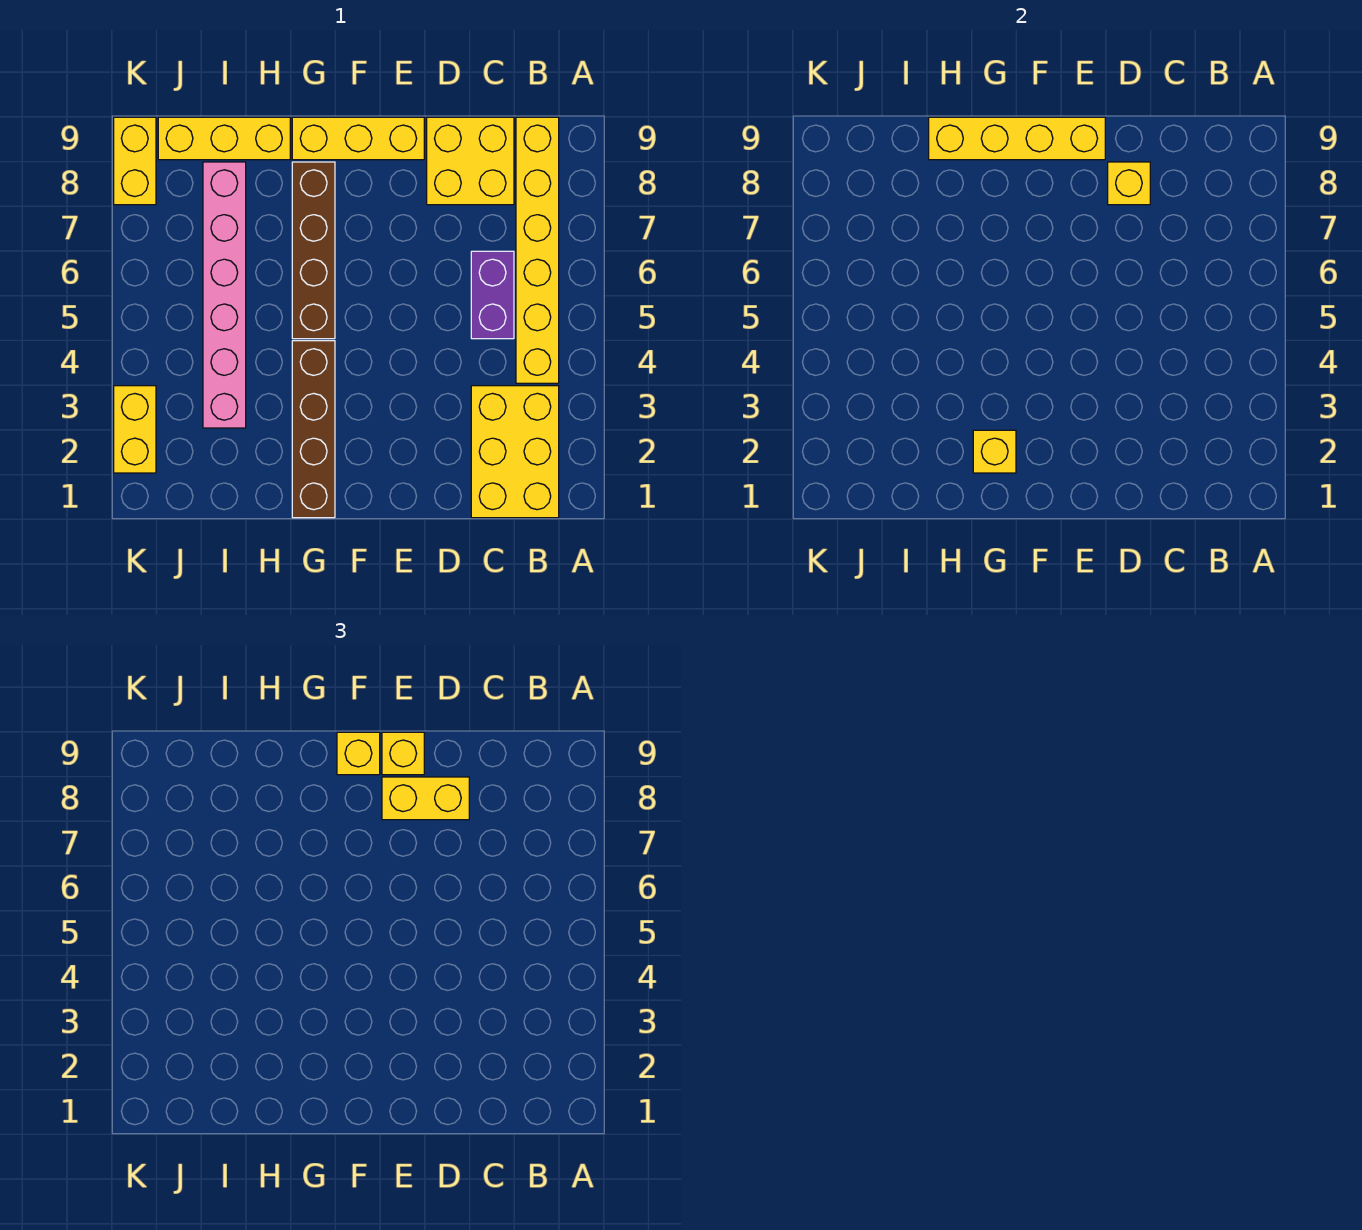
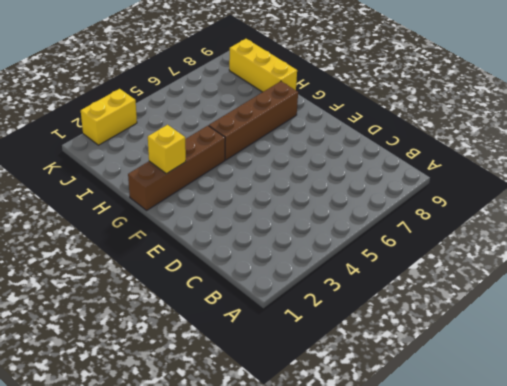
none -> yellow brick B1:C3 level 1
none -> yellow brick B4:B9 level 1
none -> purple brick C5:C6 level 1

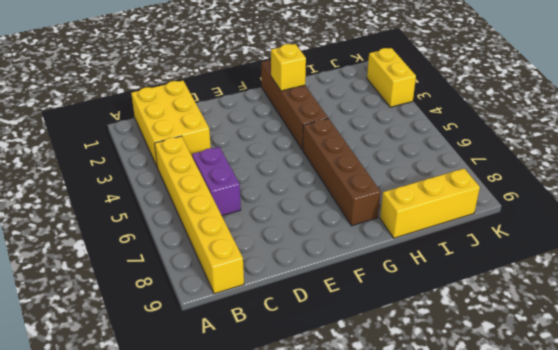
none -> yellow brick C8:D9 level 1
none -> yellow brick E9:G9 level 1
none -> pink brick I3:I8 level 1

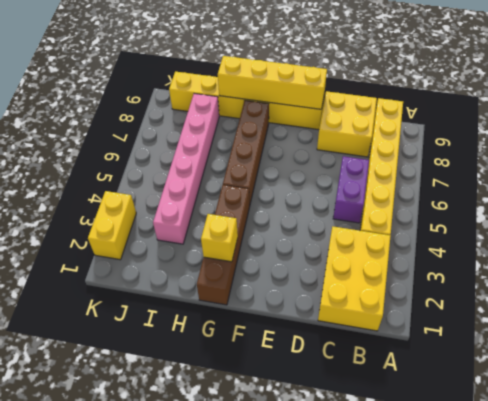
none -> yellow brick K8:K9 level 1
none -> yellow brick D8 level 2
none -> yellow brick D8:E8 level 3

